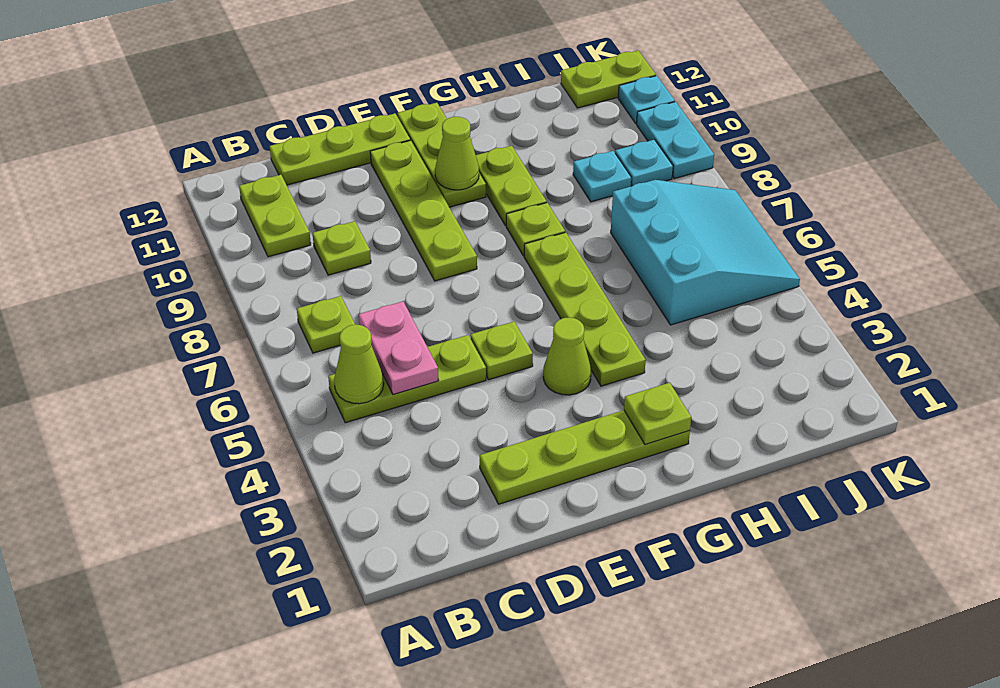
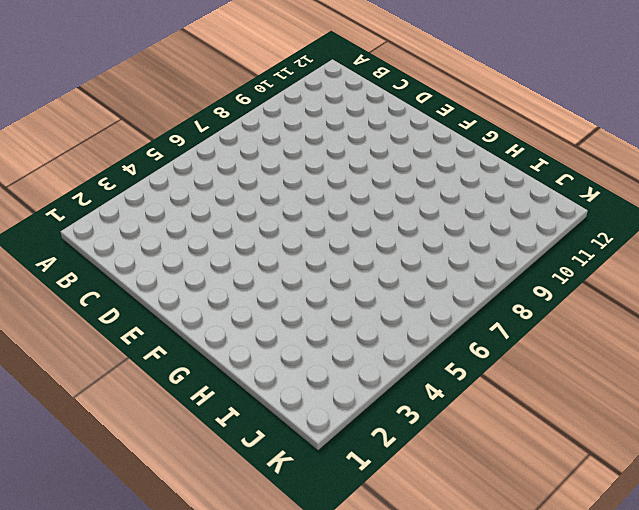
none -> lime plate B5:D5 level 1
none -> lime plate B7 level 1
none -> lime plate B10:B11 level 1

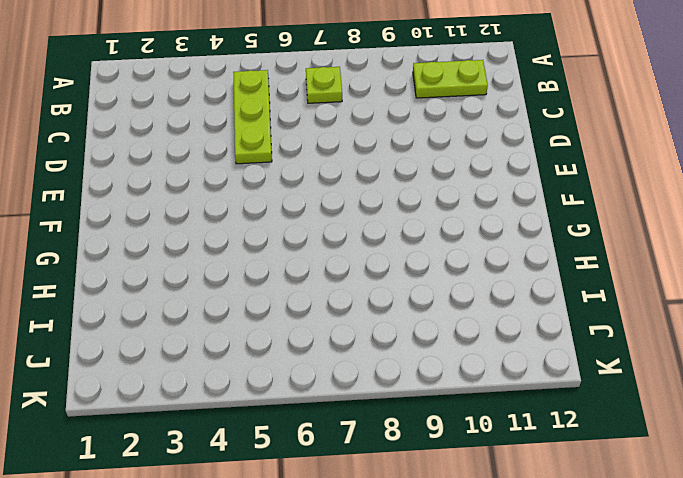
none -> lime plate C9 level 1
none -> lime plate C12:E12 level 1
none -> lime plate D2:G2 level 1

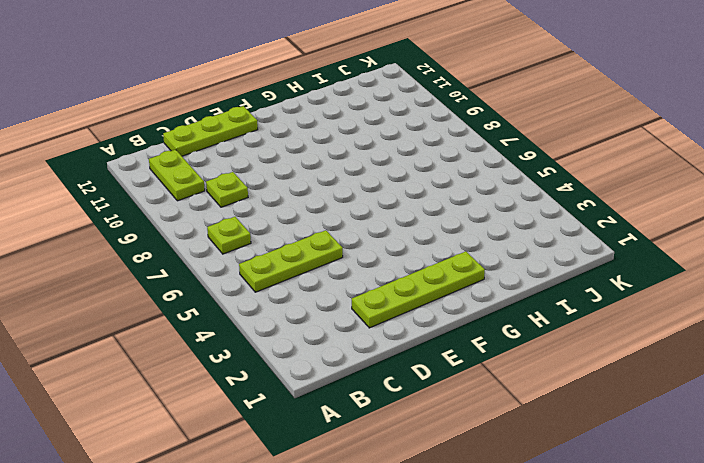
none -> lime plate E5 level 1
none -> lime plate E8:E11 level 1
none -> lime cone F4 level 1

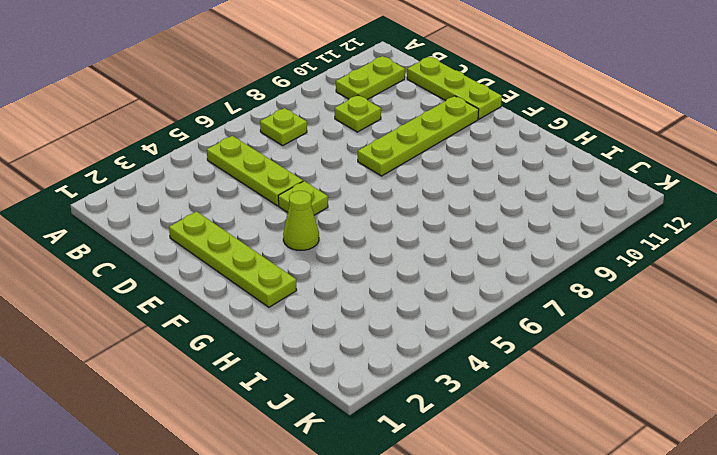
none -> lime plate F10:F12 level 1
none -> lime plate G4:G7 level 1
none -> lime plate G8 level 1

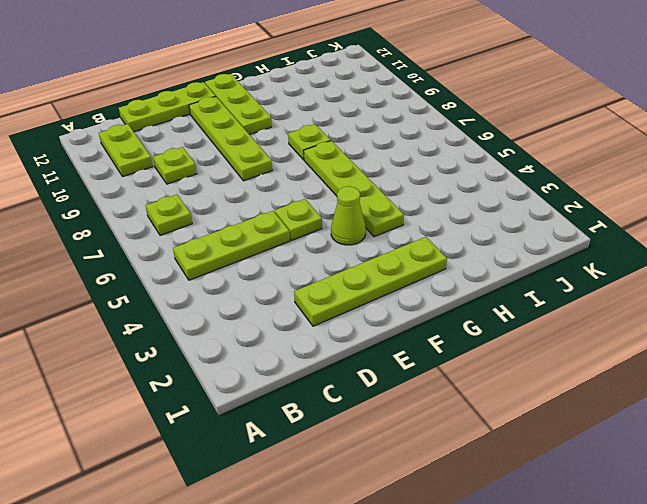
none -> lime plate G9:G10 level 1
none -> cyan slope I5:K7 level 1 top I
none -> cyan plate I9 level 1

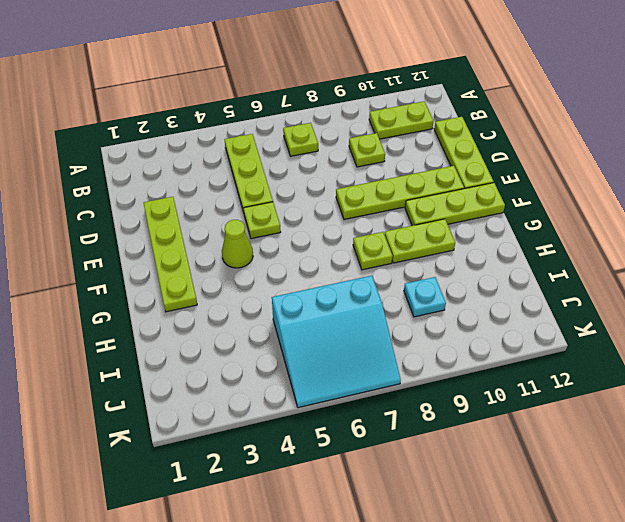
none -> lime plate G4:G7 level 1
none -> cyan plate J9 level 1
none -> lime plate J12:K12 level 1

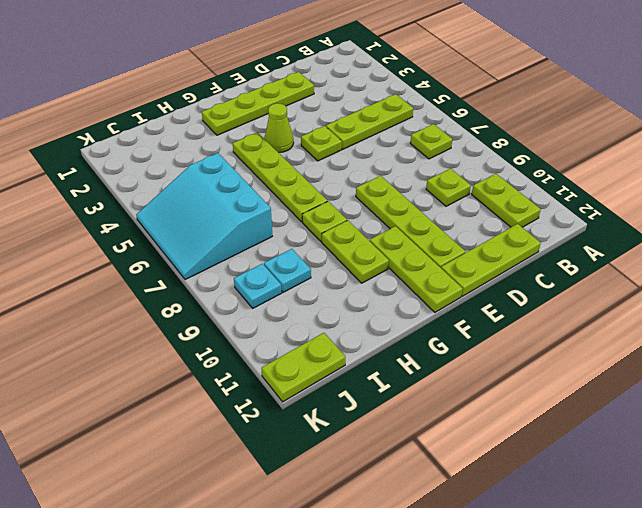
none -> cyan plate K9:K10 level 1
none -> cyan plate K11 level 1
none -> lime cone B5 level 2

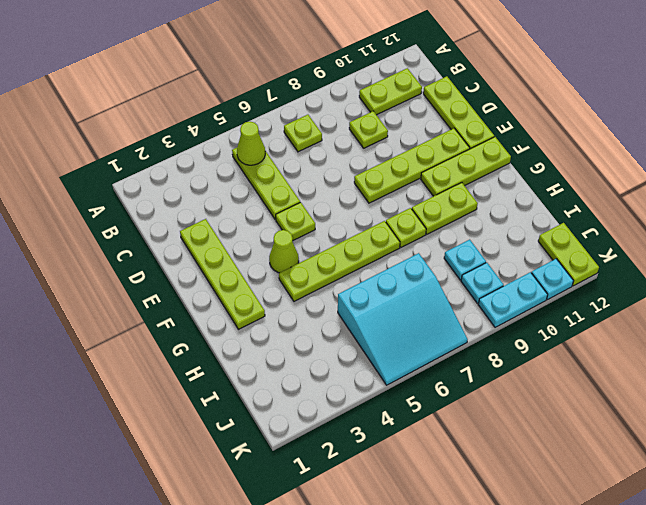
none -> pink plate C5:C6 level 2
none -> lime cone F10 level 2
none -> lime plate G2 level 2

